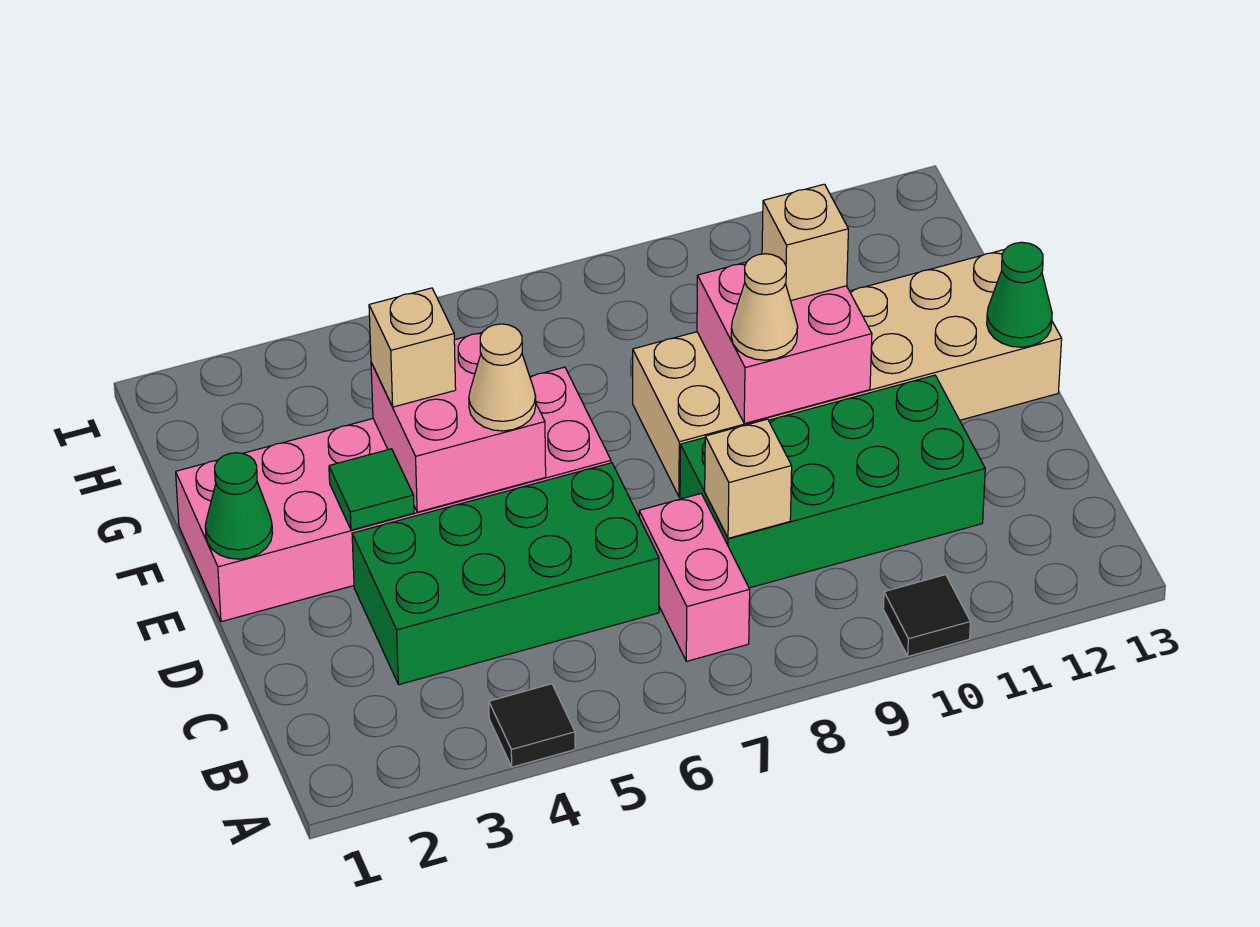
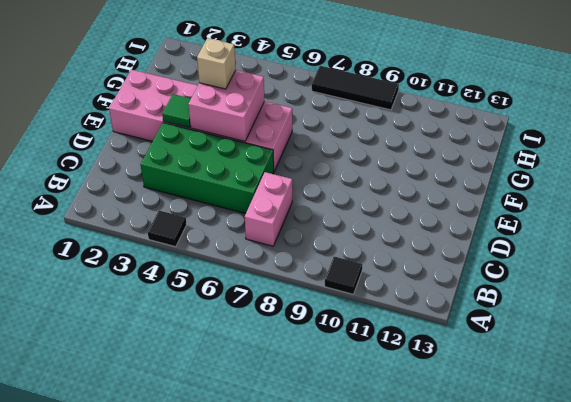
black tile I7:I9 level 1 -> none
none -> green brick C8:D11 level 1
none -> tan brick E8:F13 level 1
none -> tan brick C8 level 2

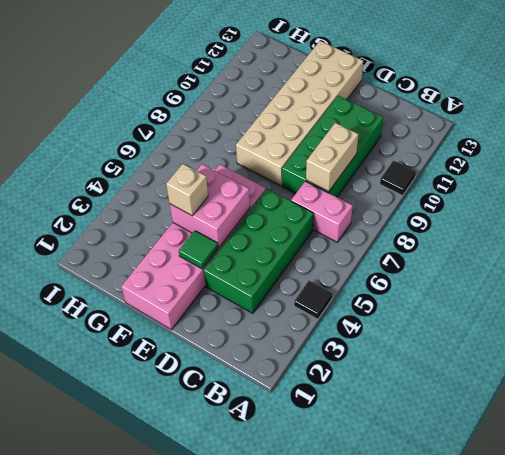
tan brick C8:C9 level 2 -> tan brick C8 level 2
none -> green cone E1 level 2
none -> pink brick E9:F10 level 2
none -> green cone E13 level 2

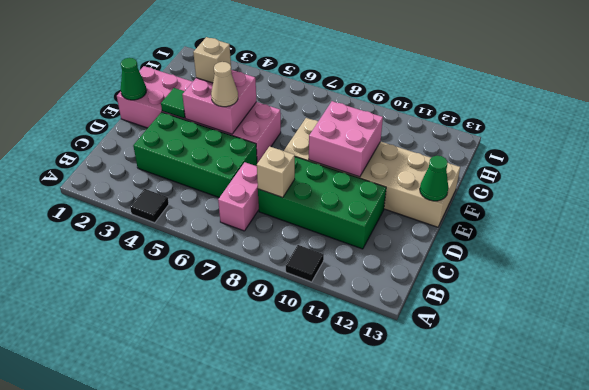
none -> tan cone E9 level 3
none -> tan brick F10 level 3

